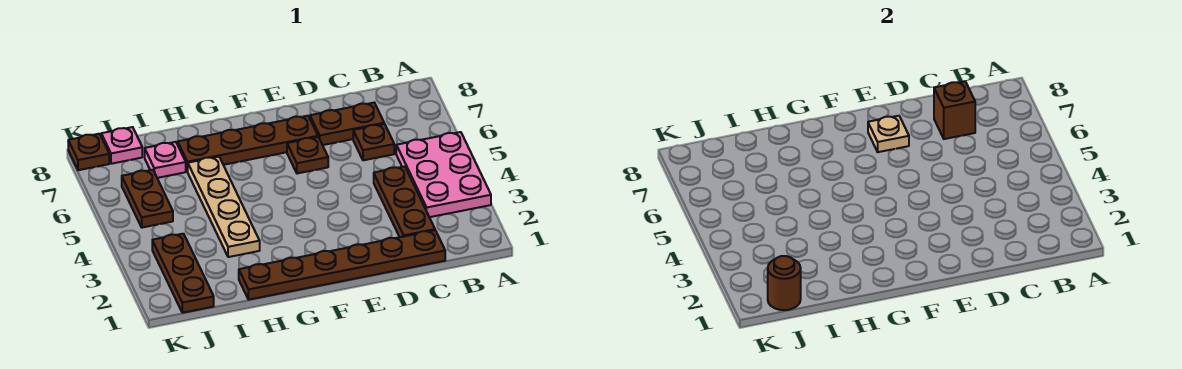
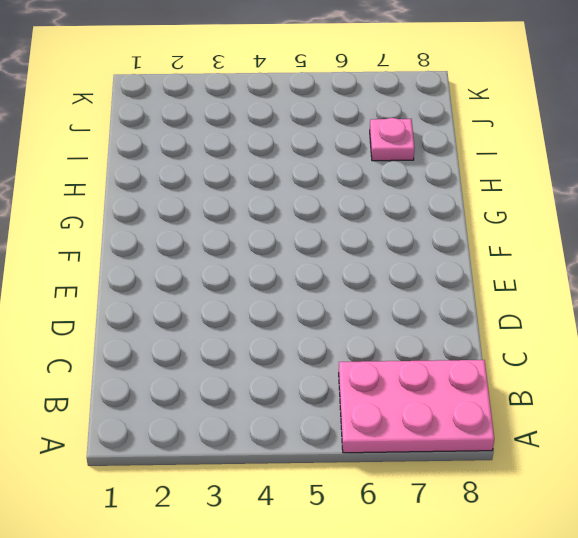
pink plate A6:B8 level 1 -> pink plate A3:B5 level 1
none -> brown plate C1:H1 level 1
none -> brown plate C2:C4 level 1
none -> brown plate C6 level 1

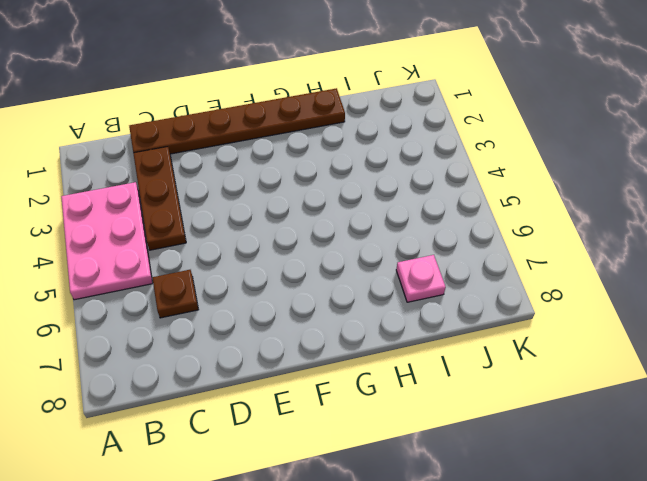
none -> brown plate C7:D7 level 1
none -> brown plate E6 level 1
none -> brown plate E7:H7 level 1

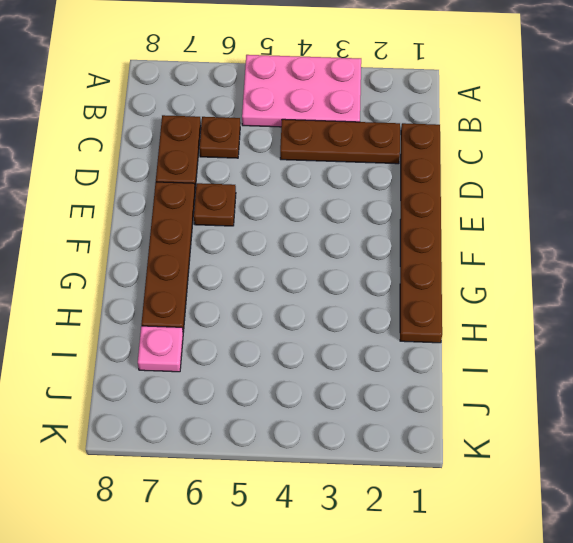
none -> tan plate H3:H6 level 1
none -> brown plate J1:J3 level 1
none -> brown plate J5:J6 level 1

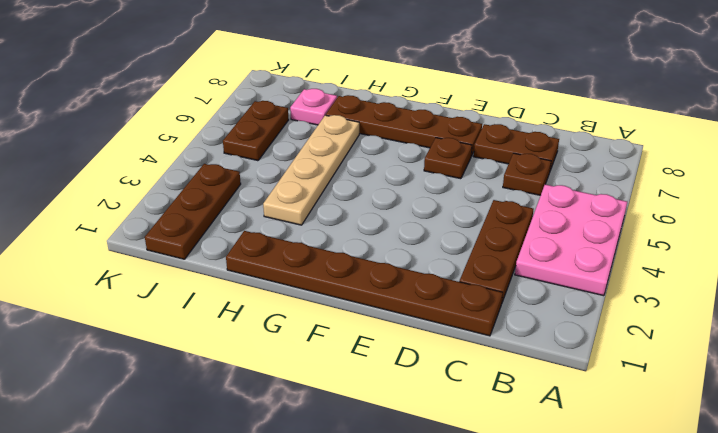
none -> pink plate J8 level 1
none -> brown plate K8 level 1
none -> brown brick C7 level 2

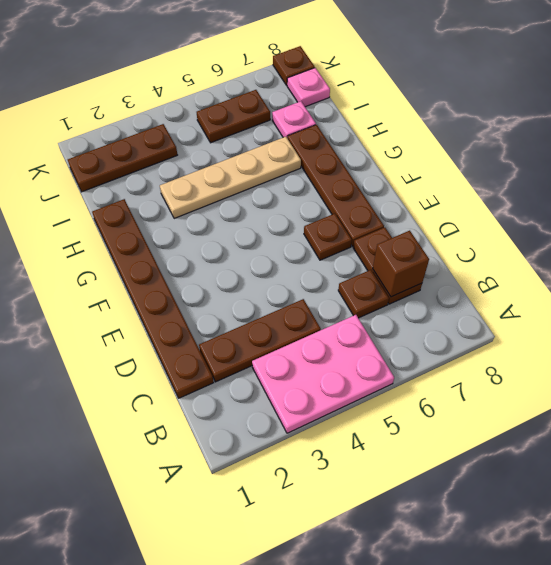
none -> tan plate E7 level 2
none -> brown round brick J1 level 2

